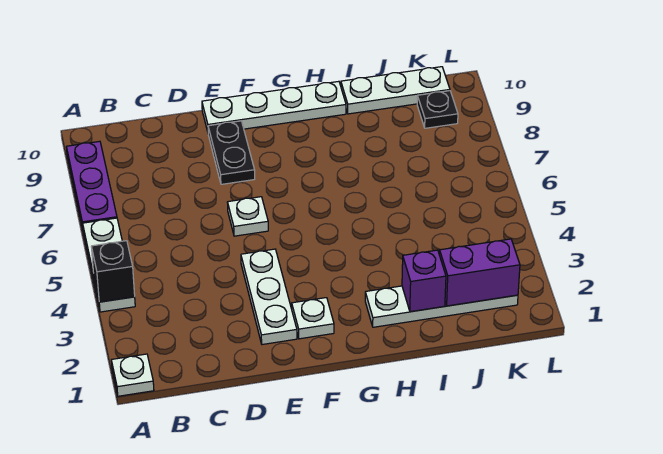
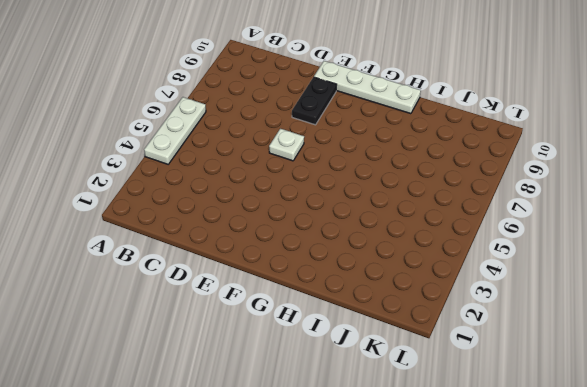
none -> white plate A1 level 1
none -> purple plate A7:A9 level 1
none -> white plate E2:E4 level 1

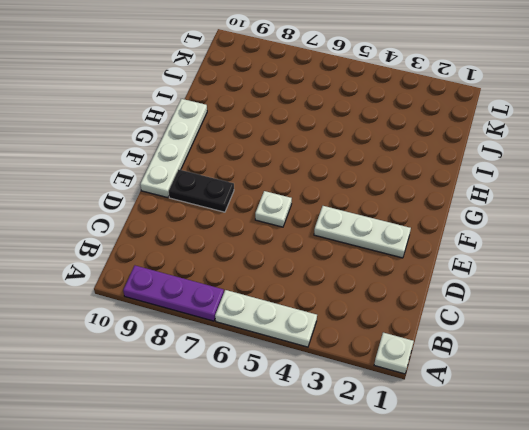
none -> white plate F2 level 1
none -> white plate H2:K2 level 1
none -> white plate I10:K10 level 1

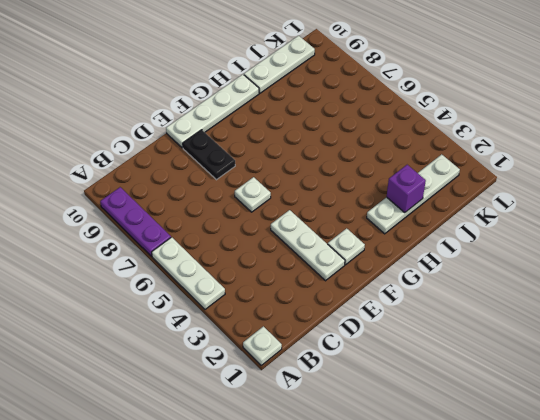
none -> black plate K9 level 1
none -> black brick A4 level 2
none -> purple brick J2:K2 level 2

